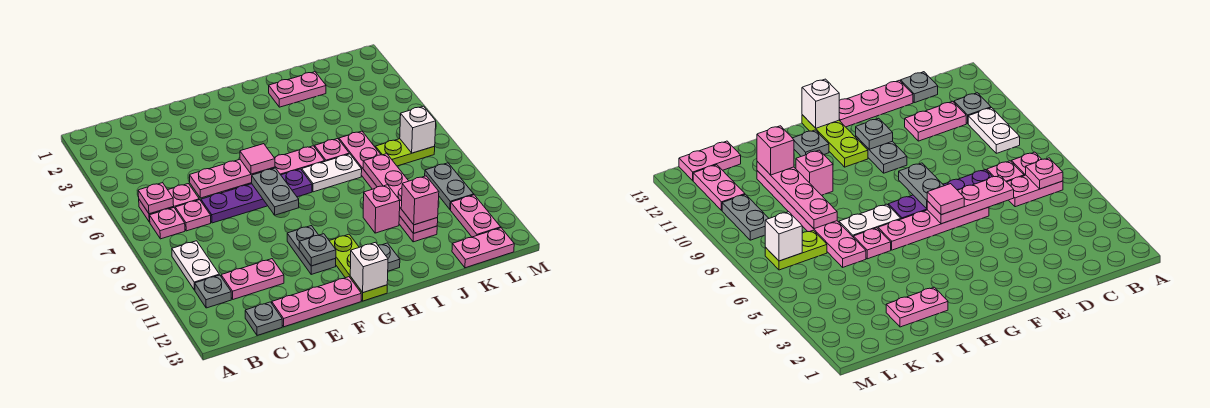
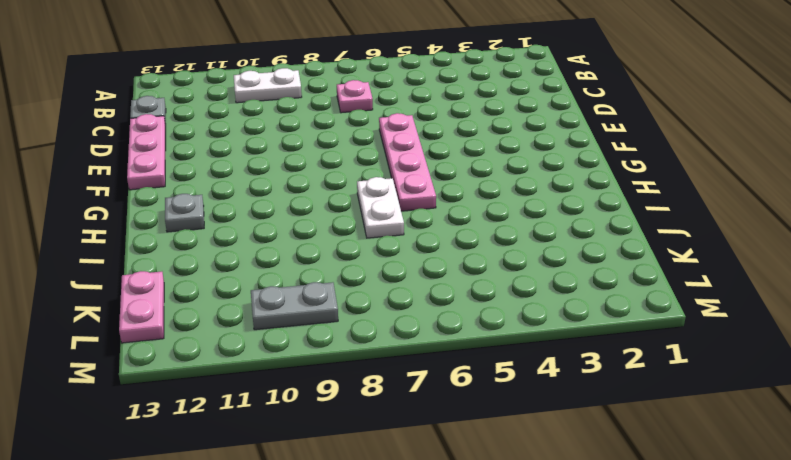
none -> pink plate B6:C6 level 1
none -> pink plate B7 level 1
none -> grey plate B11 level 1
none -> pink plate C11:D11 level 1

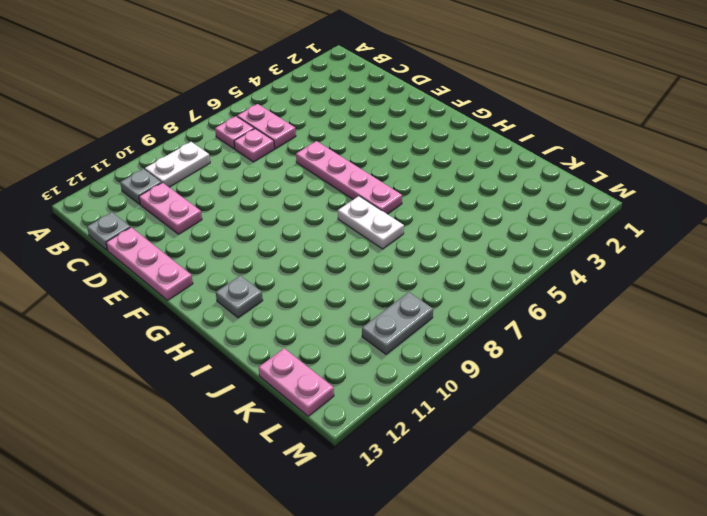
none -> purple plate D7:G7 level 1
none -> grey plate F10:F11 level 1
none -> lime plate G11:G13 level 1
none -> pink plate I2:J2 level 1

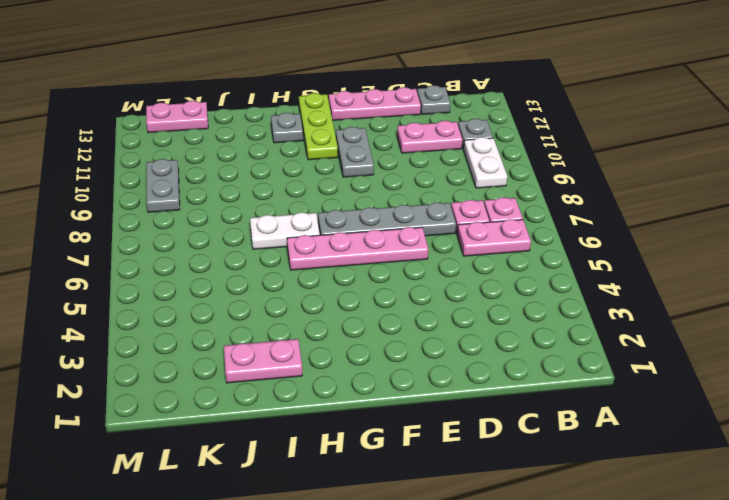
grey plate D7:G7 level 1 -> purple plate D7:G7 level 1
none -> pink plate I6 level 1
none -> pink brick I10 level 1
none -> pink plate J6:J11 level 1
none -> lime plate K7:L7 level 1

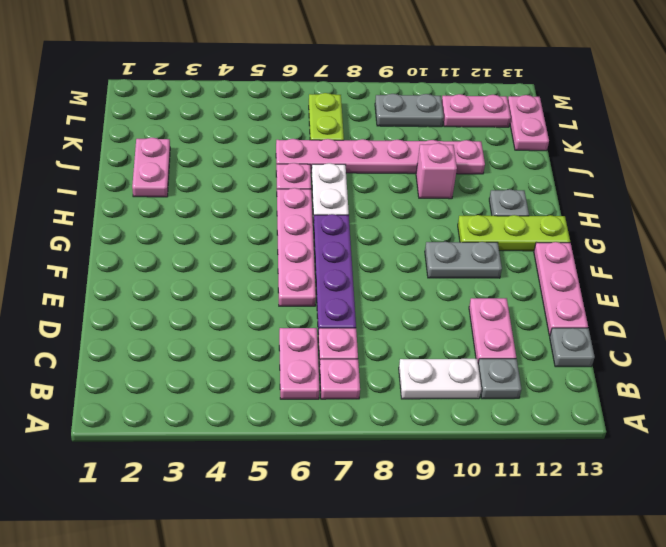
none -> pink plate B6 level 2
none -> pink plate D6:F6 level 2
none -> grey plate F7:F8 level 2
none -> grey plate F11 level 2

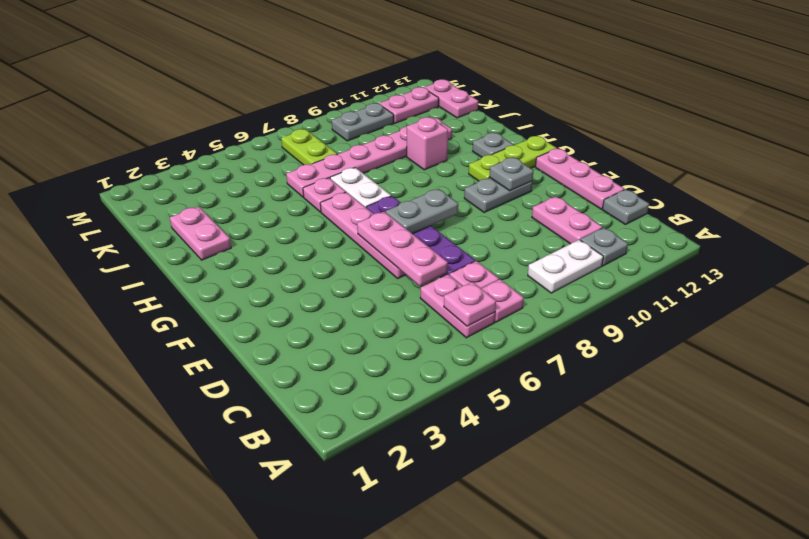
none -> white brick G13 level 2
none -> pink plate J8:J11 level 2
none -> white brick L7 level 2
none -> pink tile F6 level 3

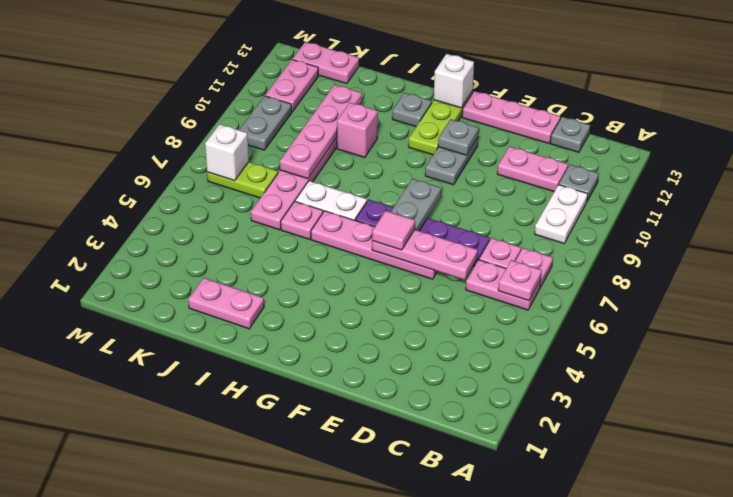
none -> pink brick J11 level 3

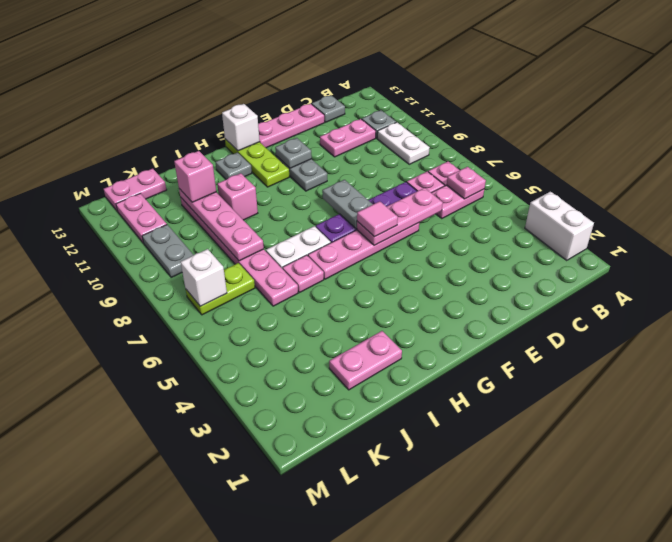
white brick A2:A3 level 1 -> none

